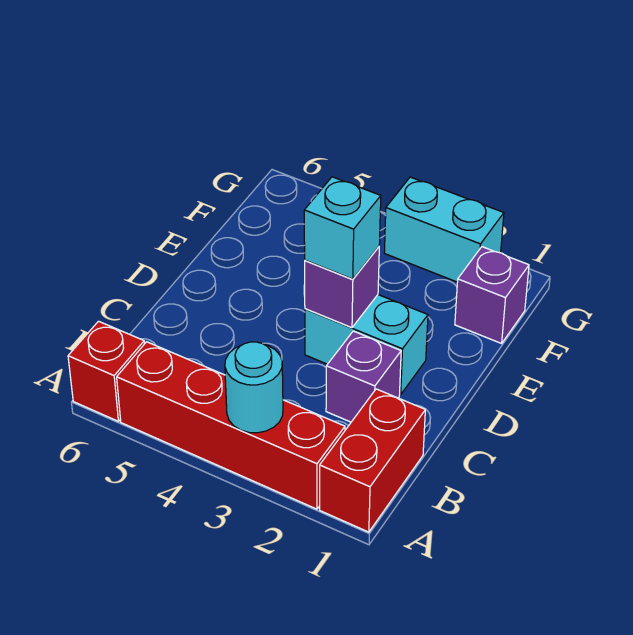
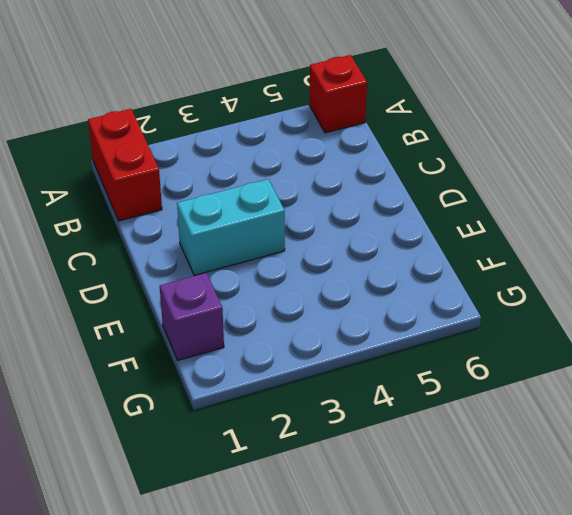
none -> red brick A2:A5 level 1
none -> purple brick C2 level 1

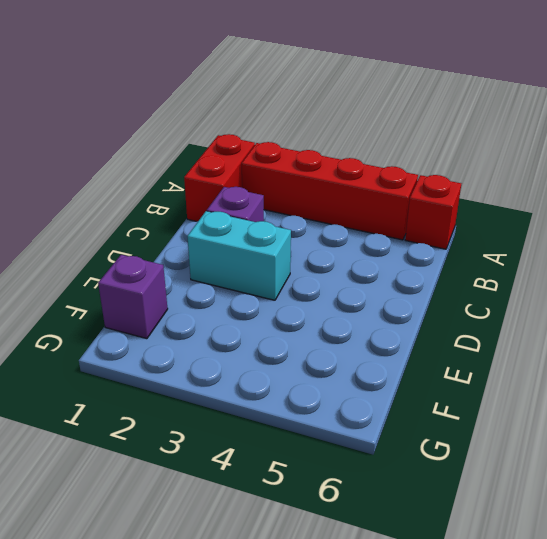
none -> cyan brick G2:G3 level 1
none -> cyan round brick A3 level 2

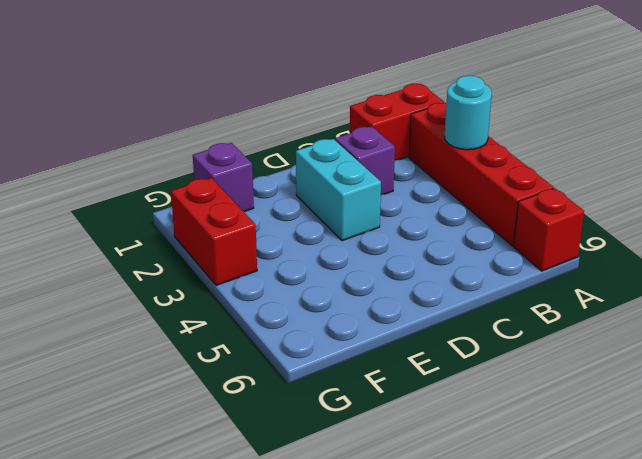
red brick G2:G3 level 1 -> cyan brick G2:G3 level 1
none -> purple brick D3 level 2
none -> cyan brick D3 level 3

